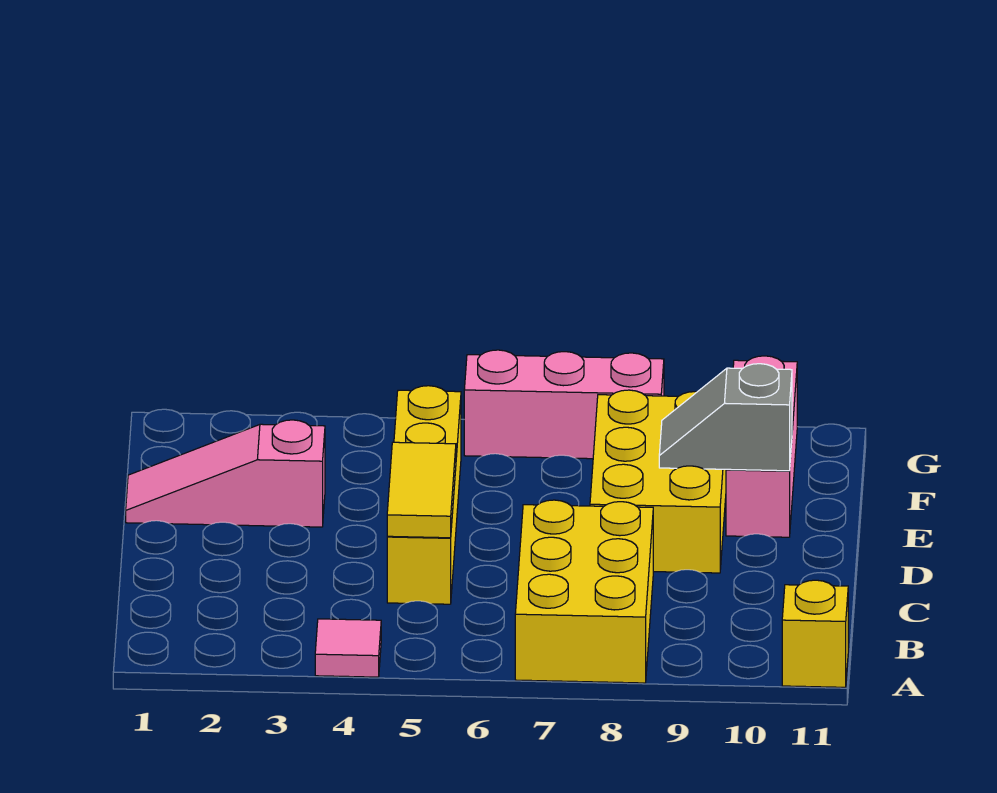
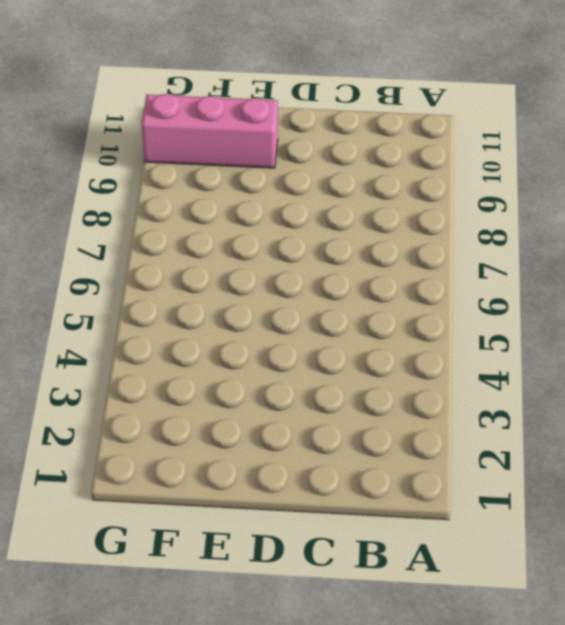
none -> pink tile A4 level 1
none -> yellow brick A7:C8 level 1

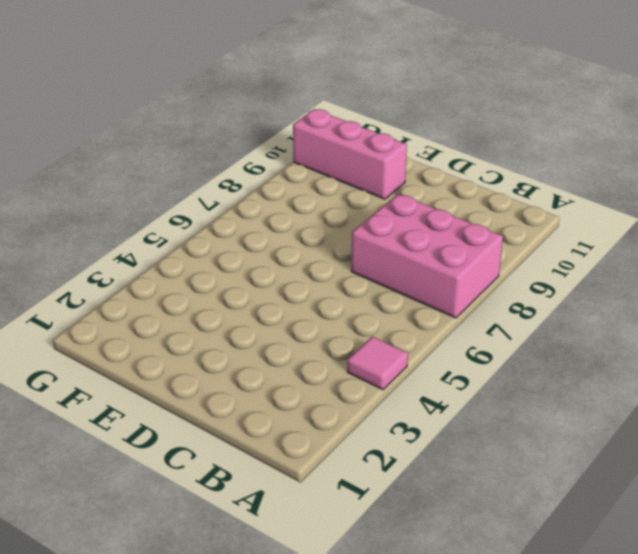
pink brick A7:C8 level 1 -> yellow brick A7:C8 level 1
none -> yellow brick A11 level 1
none -> yellow brick C5:F5 level 1

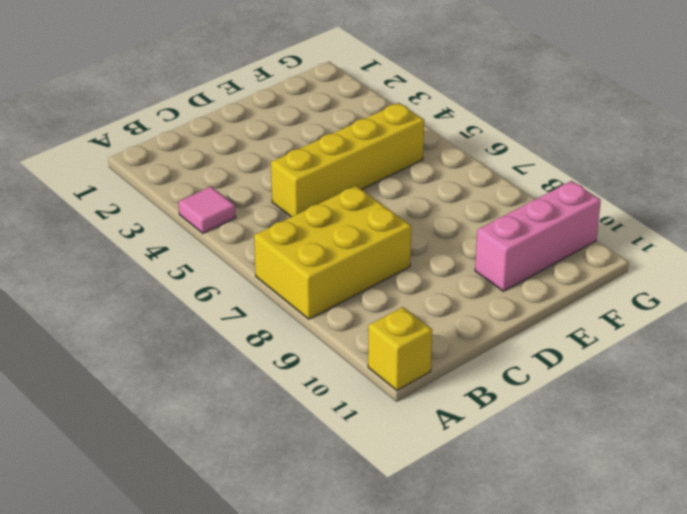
none -> yellow brick D8:F9 level 1
none -> pink slope E1:E3 level 1 top 3

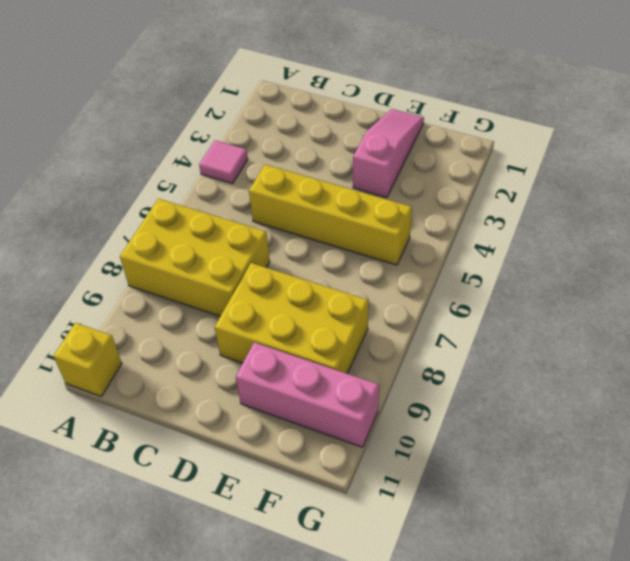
none -> pink brick G6:G8 level 1
none -> yellow tile C5:D5 level 2

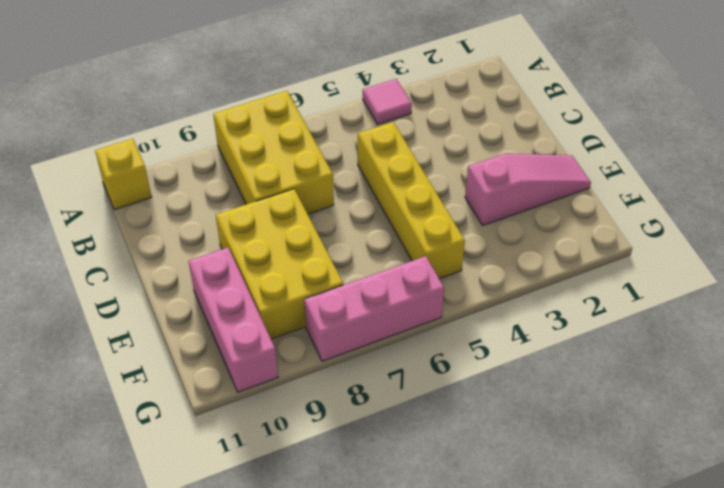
none -> yellow tile C5:D5 level 2
none -> grey slope E9:E10 level 2 top 10

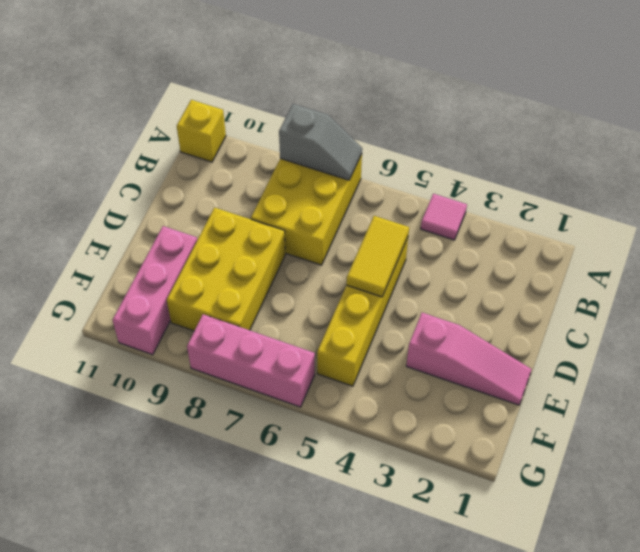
grey slope A7:A8 level 2 top 8 -> grey slope E9:E10 level 2 top 10

